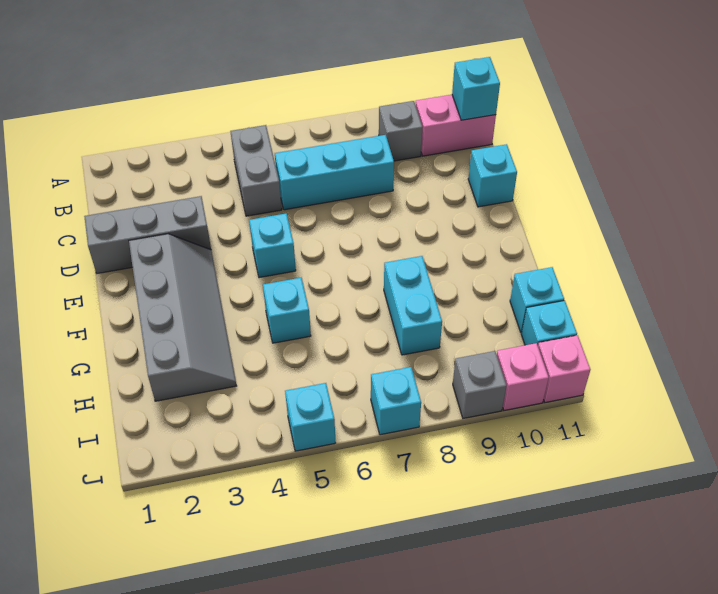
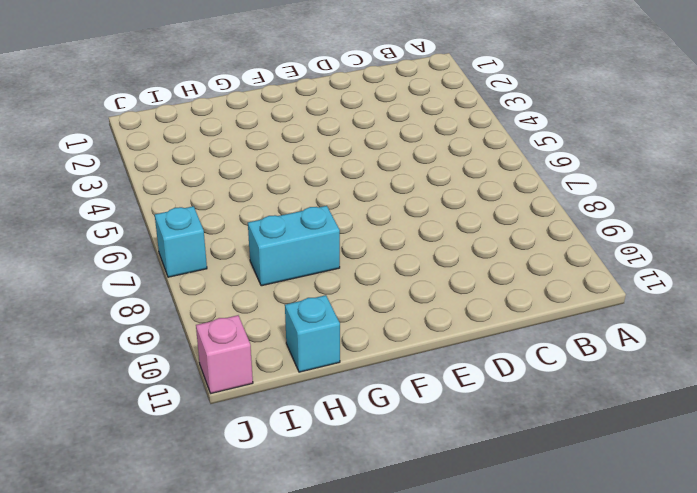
none -> grey brick B5:C5 level 1
none -> grey brick B9 level 1
none -> pink brick B10:B11 level 1

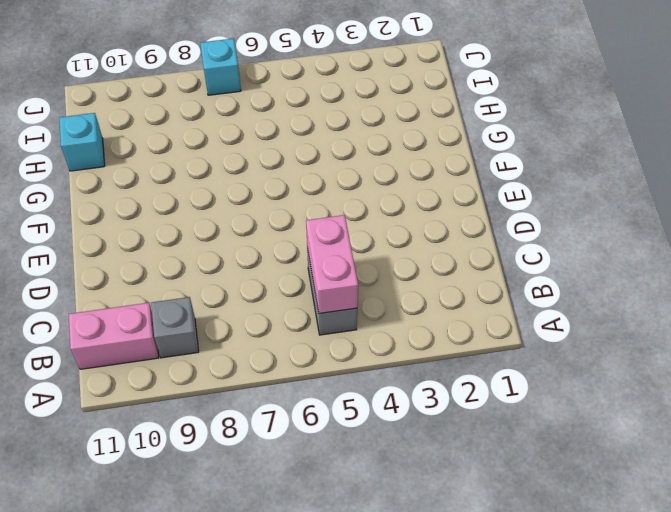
pink brick B5:C5 level 2 -> none
none -> cyan brick C6:C8 level 1
none -> grey brick D1:D3 level 1
none -> cyan brick D11 level 1

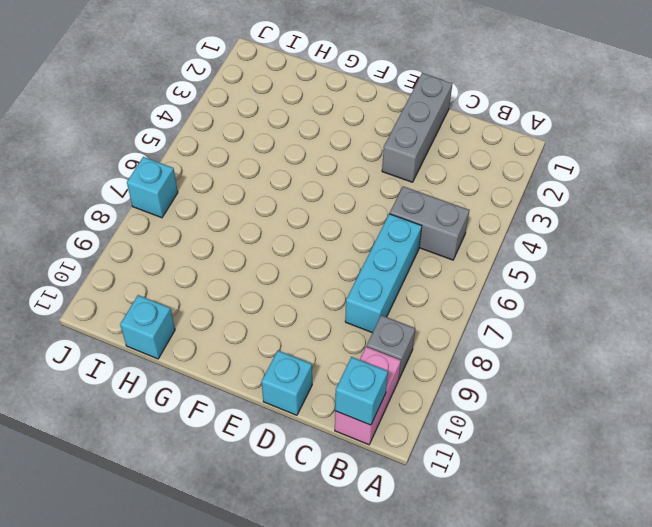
none -> grey slope E2:H3 level 1 top 2
none -> cyan brick E5 level 1
none -> cyan brick G5 level 1

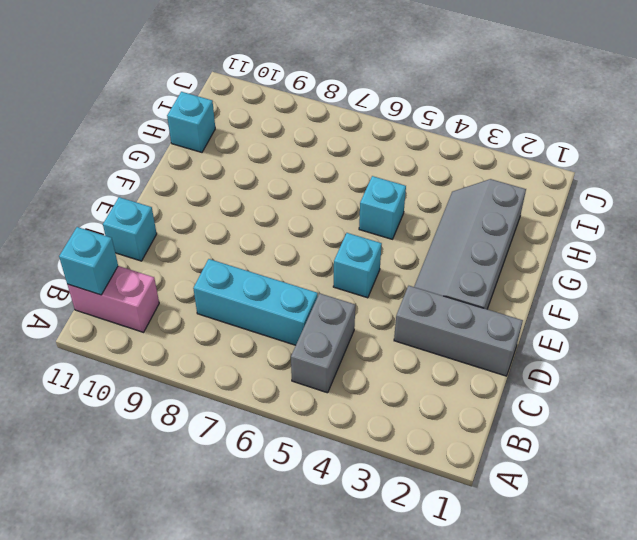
none -> grey brick B9 level 1
none -> cyan brick G8:H8 level 1
none -> cyan brick I11 level 1

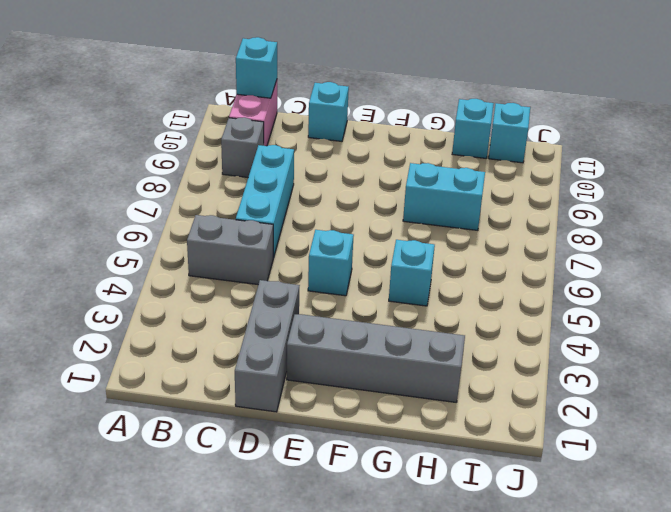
none -> cyan brick J5 level 1
none -> cyan brick J7 level 1
none -> grey brick J9 level 1

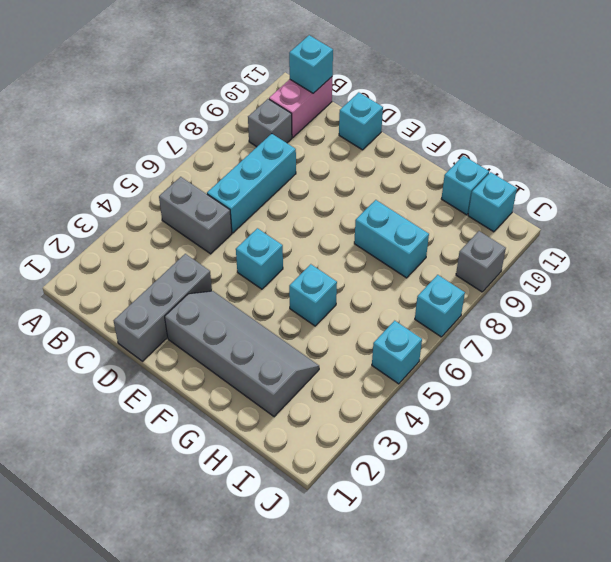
none -> pink brick J10 level 1
none -> pink brick J11 level 1

